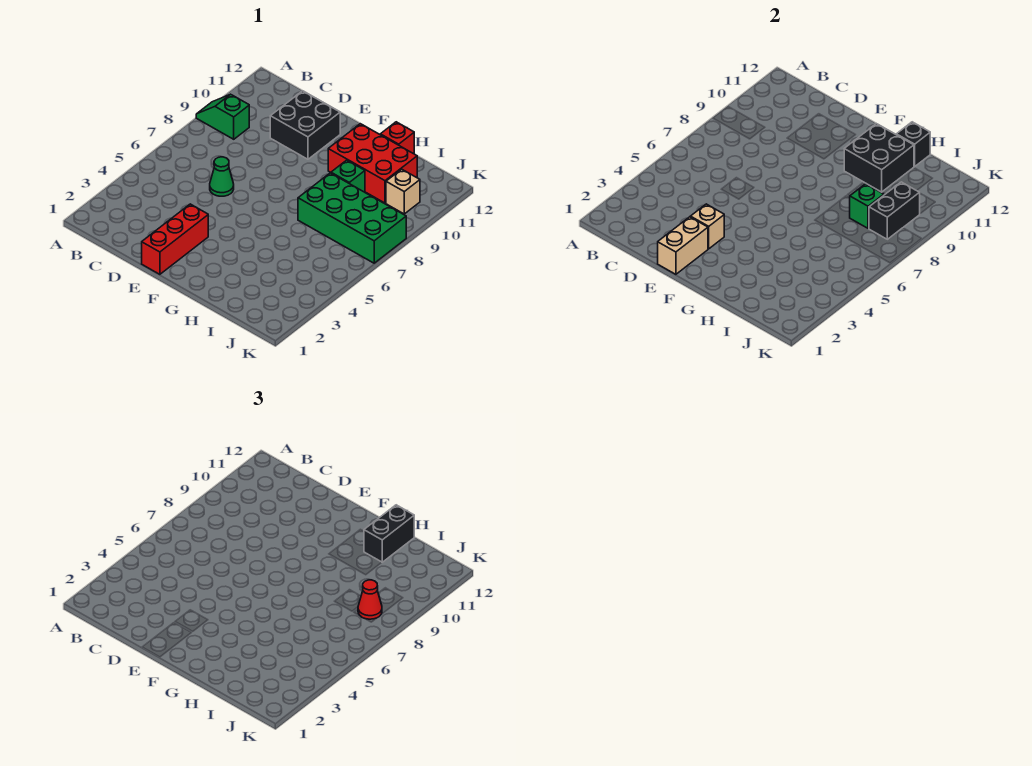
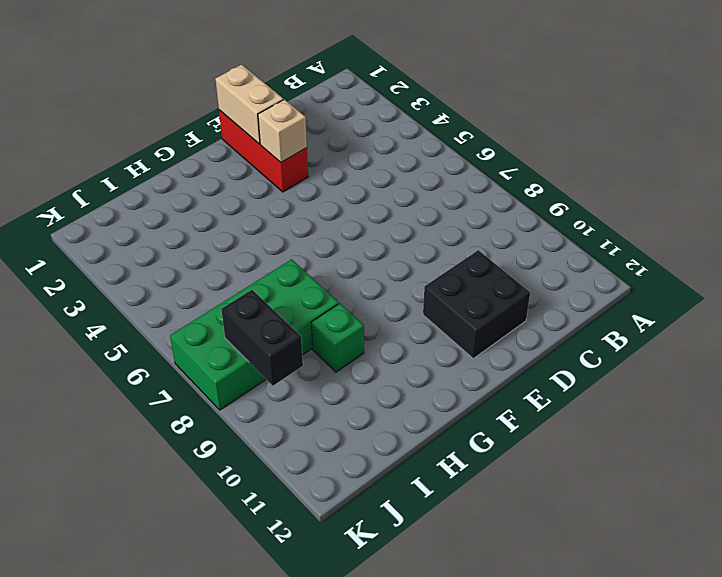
none -> green slope A9:B9 level 1 top B
none -> green cone D6 level 1
none -> red brick G10:I11 level 1

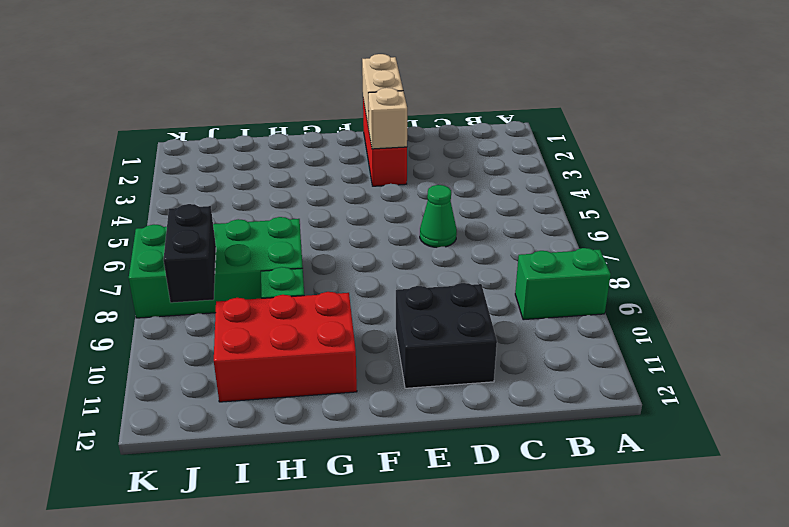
green brick A9:B9 level 1 -> green slope A9:B9 level 1 top B
none -> red brick H12 level 1
none -> tan brick J10 level 1
none -> black brick G10:H11 level 2

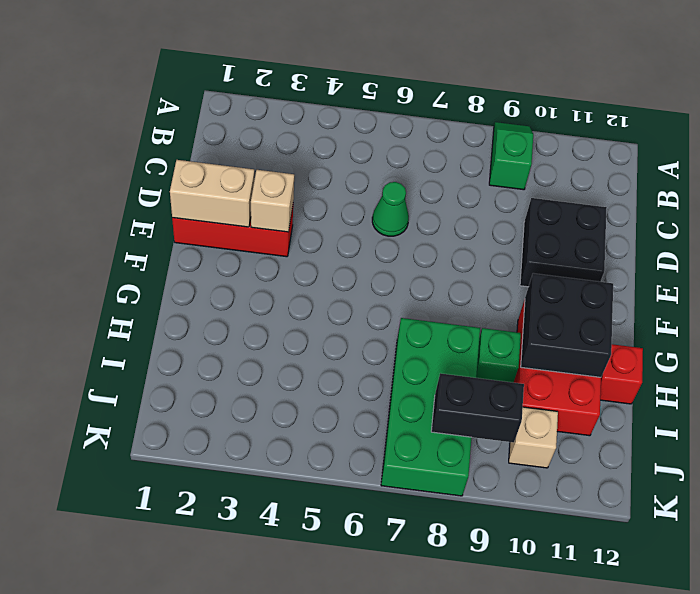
none -> black brick H12 level 2
none -> green brick I8 level 2
none -> black brick H11:H12 level 3

